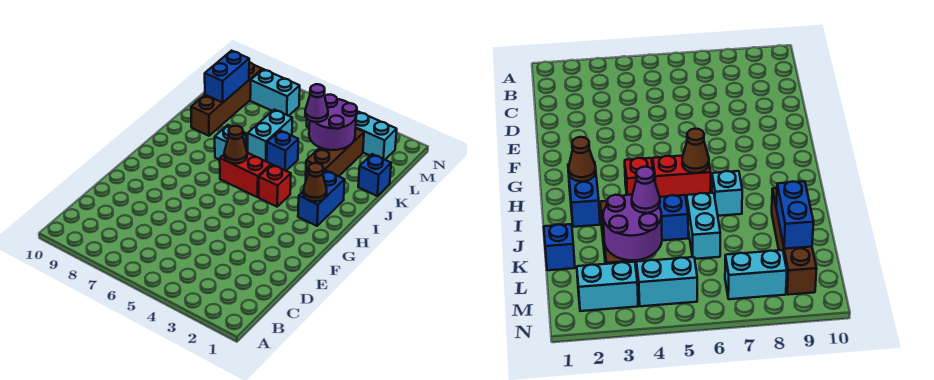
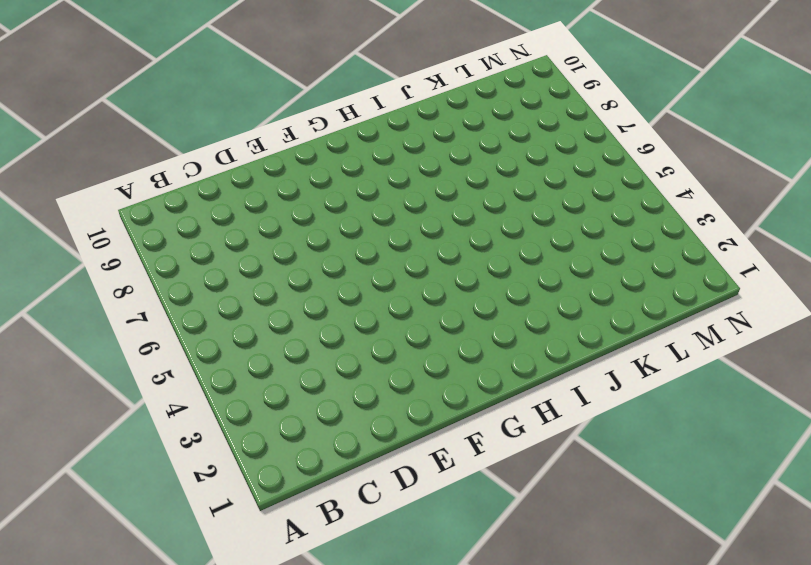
none -> blue brick H2:I2 level 1
none -> red brick H4 level 1
none -> red brick H5:H6 level 1

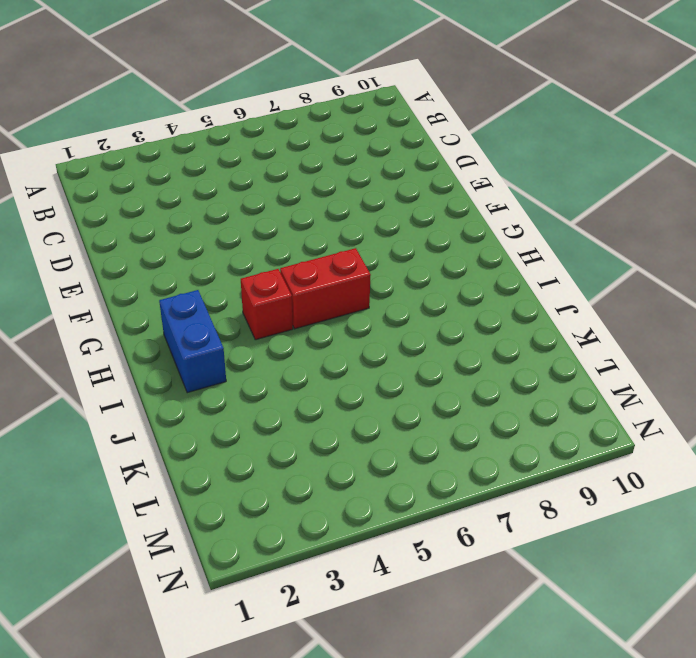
none -> cyan brick I7 level 1
none -> brown brick J3:L3 level 1
none -> blue brick J5 level 1

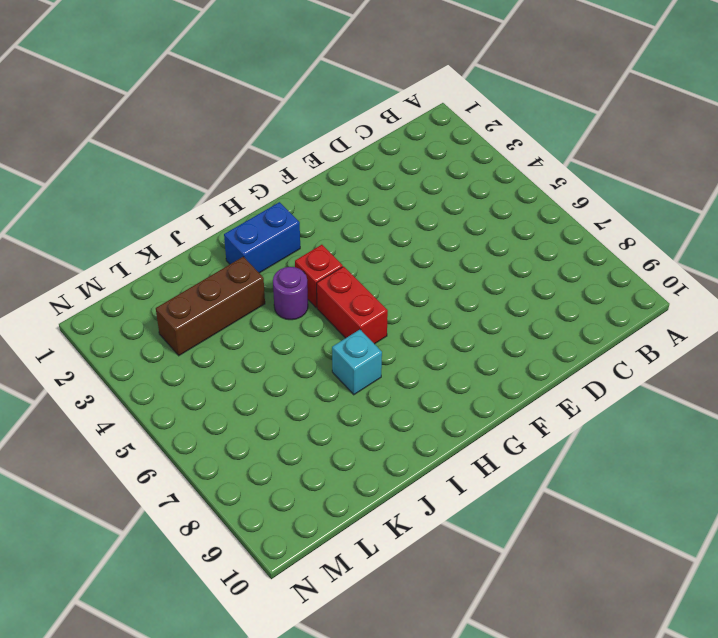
purple round brick I4 level 1 -> none
none -> blue brick J5 level 1
none -> cyan brick J6:K6 level 1
none -> brown brick J9:M9 level 1

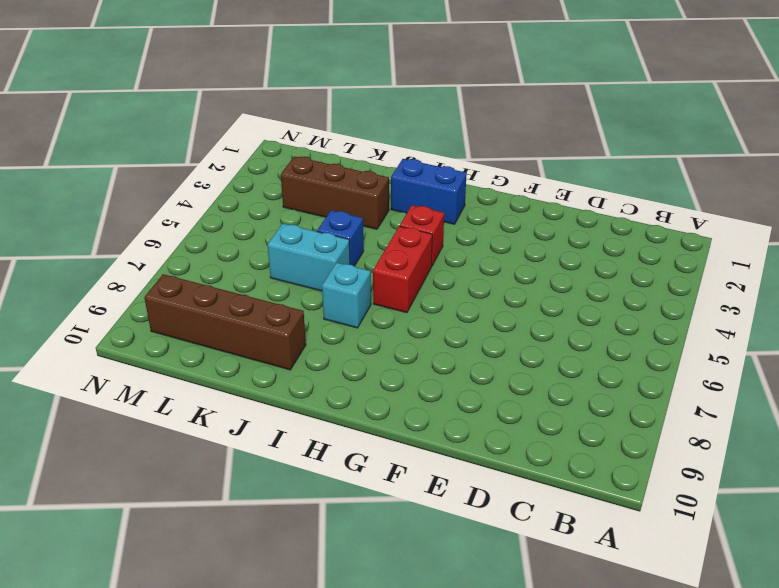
none -> blue brick K1 level 1
none -> cyan brick M2:M3 level 1
none -> cyan brick M4:M5 level 1

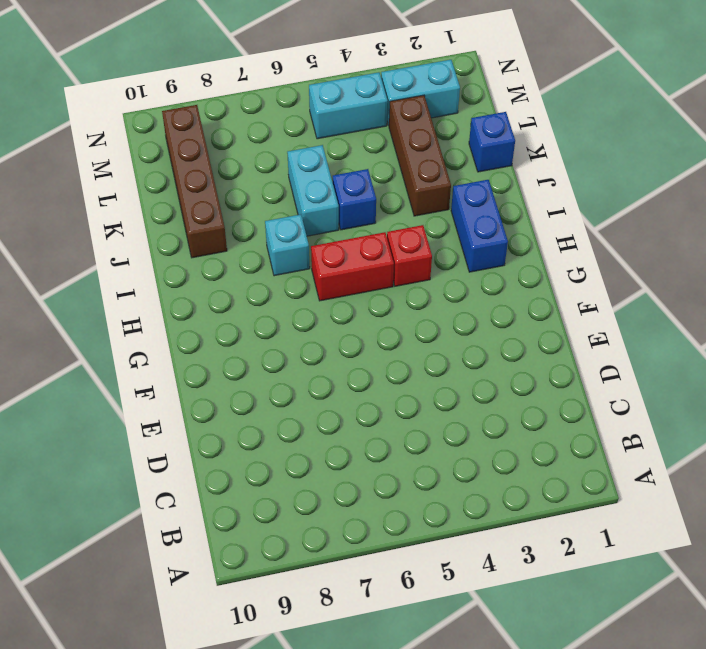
none -> cyan brick M7:M8 level 1
none -> brown cone H2 level 2
none -> brown cone H6 level 2

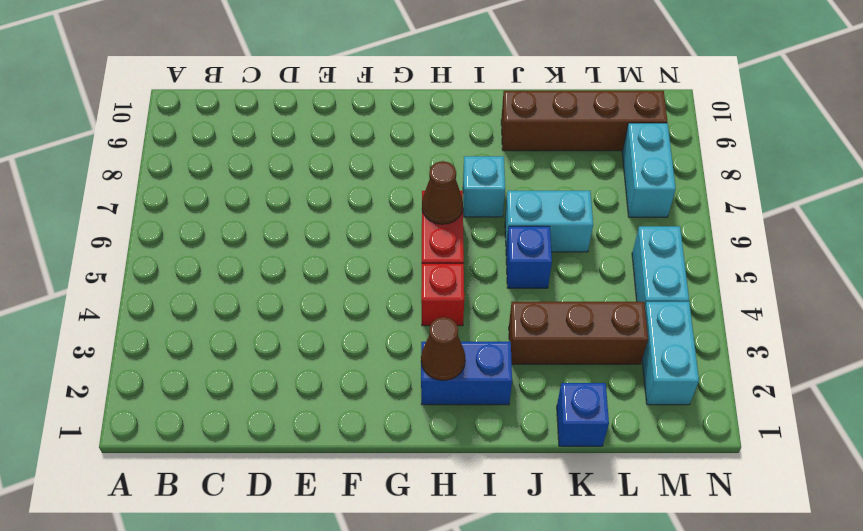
none -> purple round brick K3:L4 level 2
none -> blue brick K9:L9 level 2
none -> purple cone K4 level 3

